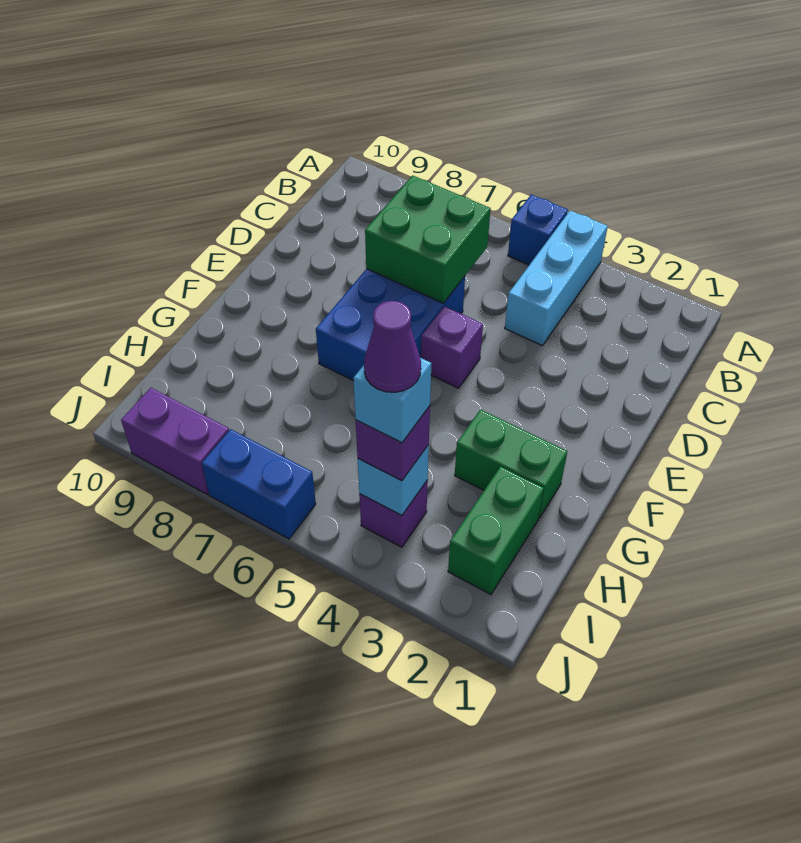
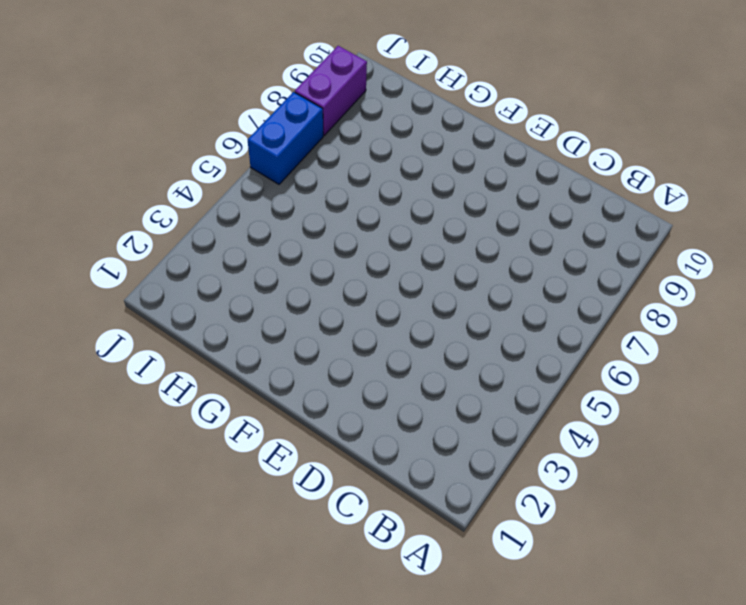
none -> cyan brick A4:C4 level 1
none -> blue brick A5 level 1
none -> blue brick D6:F7 level 1

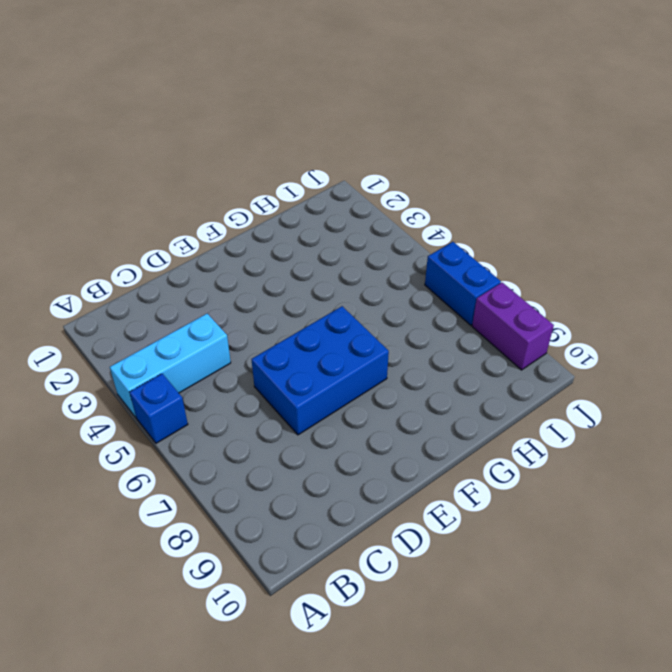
none -> purple brick E5 level 1
none -> green brick G2:G3 level 1
none -> green brick H2:I2 level 1

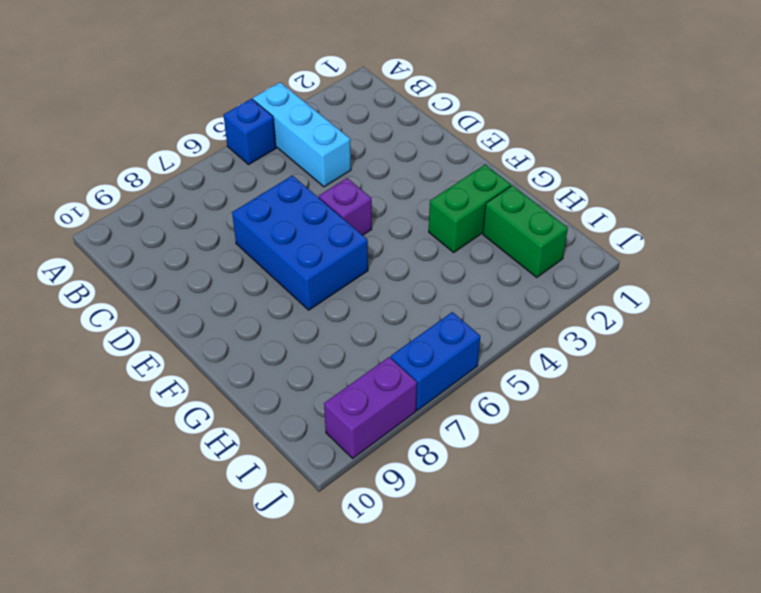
none -> purple brick I4 level 1
none -> green brick C6:D7 level 2
none -> cyan brick I4 level 2

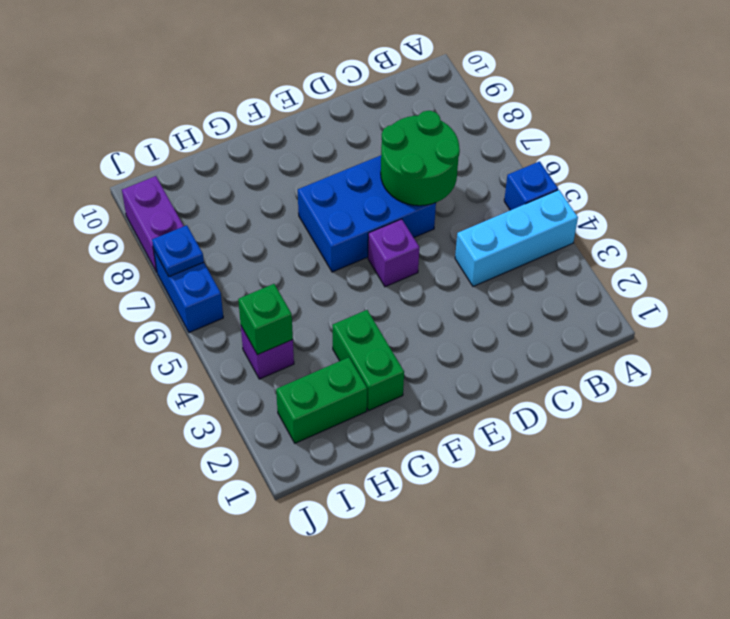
green round brick C6:D7 level 2 -> green brick C6:D7 level 2
green brick I4 level 2 -> cyan brick I4 level 2
blue plate J7 level 2 -> none
none -> purple brick I4 level 3
none -> cyan brick I4 level 4
none -> purple cone I4 level 5

